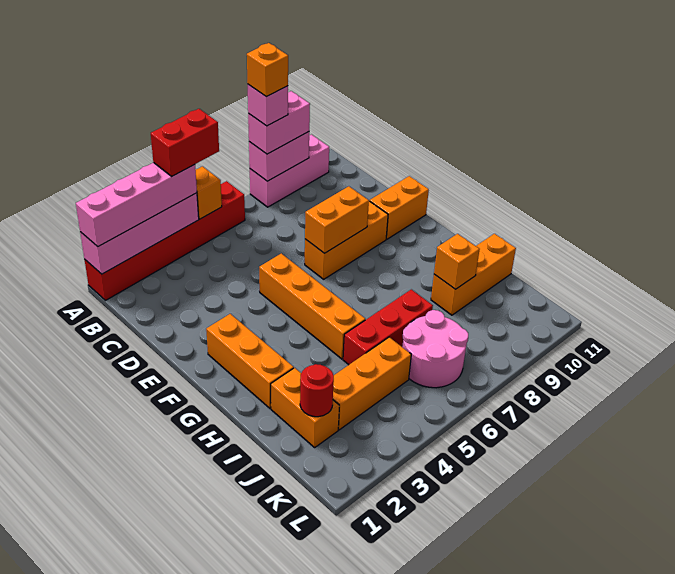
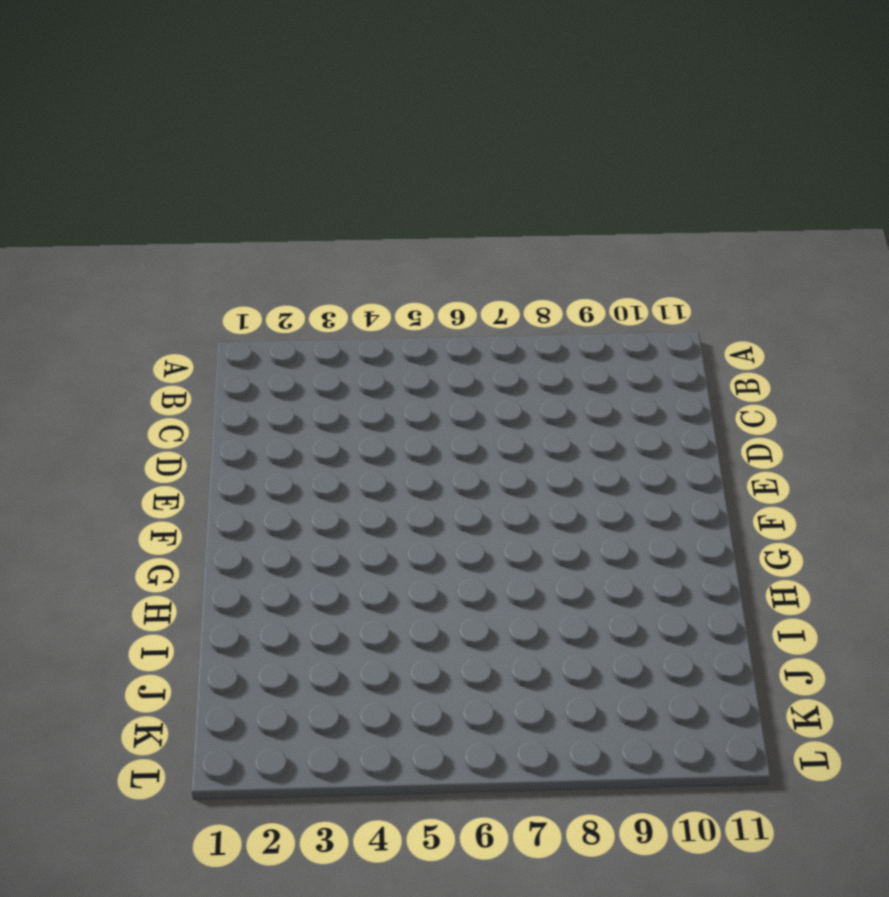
none -> red brick A1:A6 level 1
none -> pink brick A8:A10 level 1
none -> orange brick E5:H5 level 1

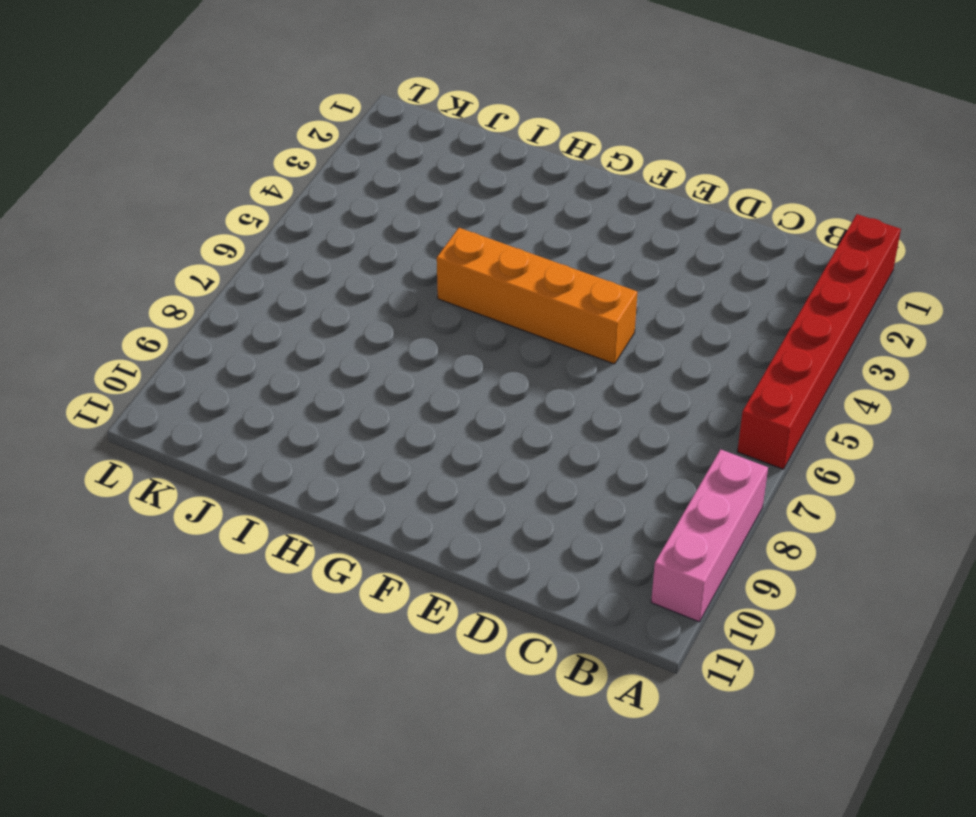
none -> orange brick E7:E9 level 1
none -> orange brick E10:E11 level 1
none -> orange brick F2:H2 level 1

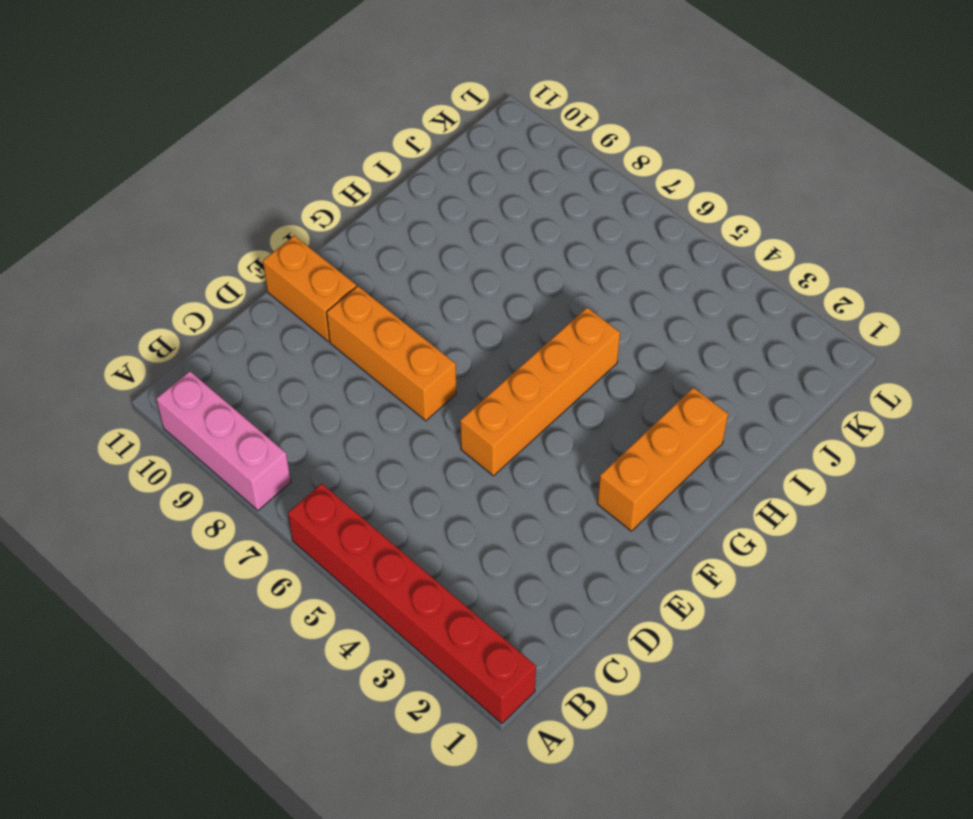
none -> orange brick I2:J2 level 1
none -> red brick I5:I7 level 1
none -> orange brick I9:I11 level 1

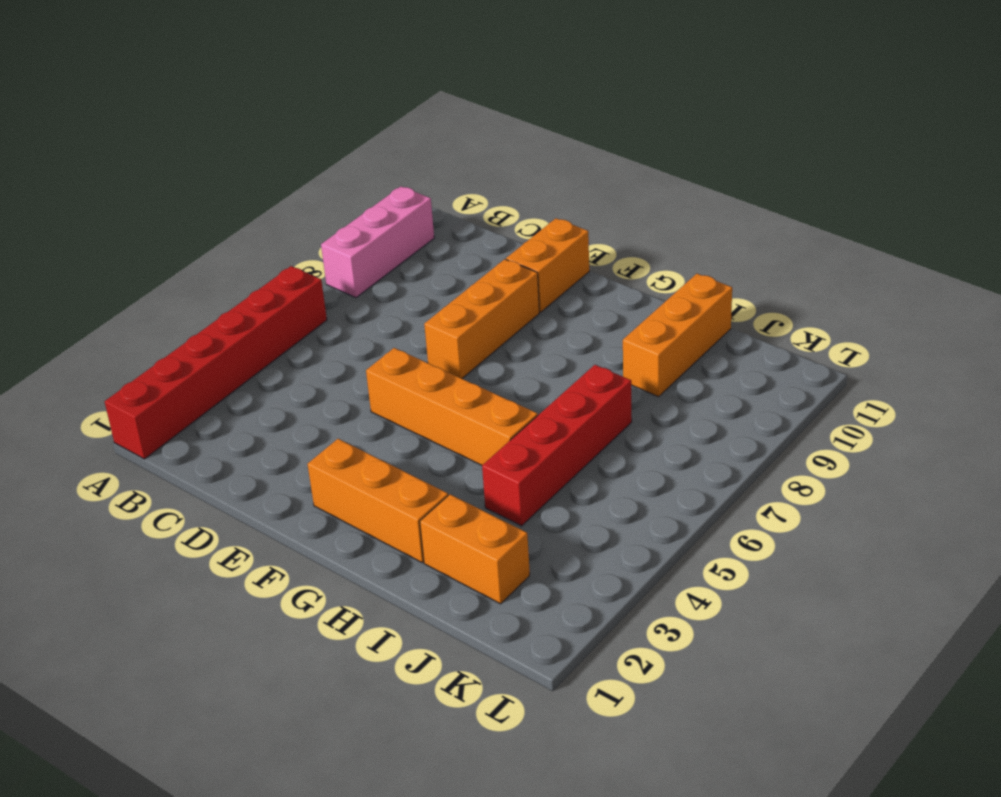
red brick I4:I7 level 1 -> red brick I5:I7 level 1
none -> orange brick J3:J5 level 1
none -> pink round brick J6:K7 level 1
none -> pink brick A1:A4 level 2

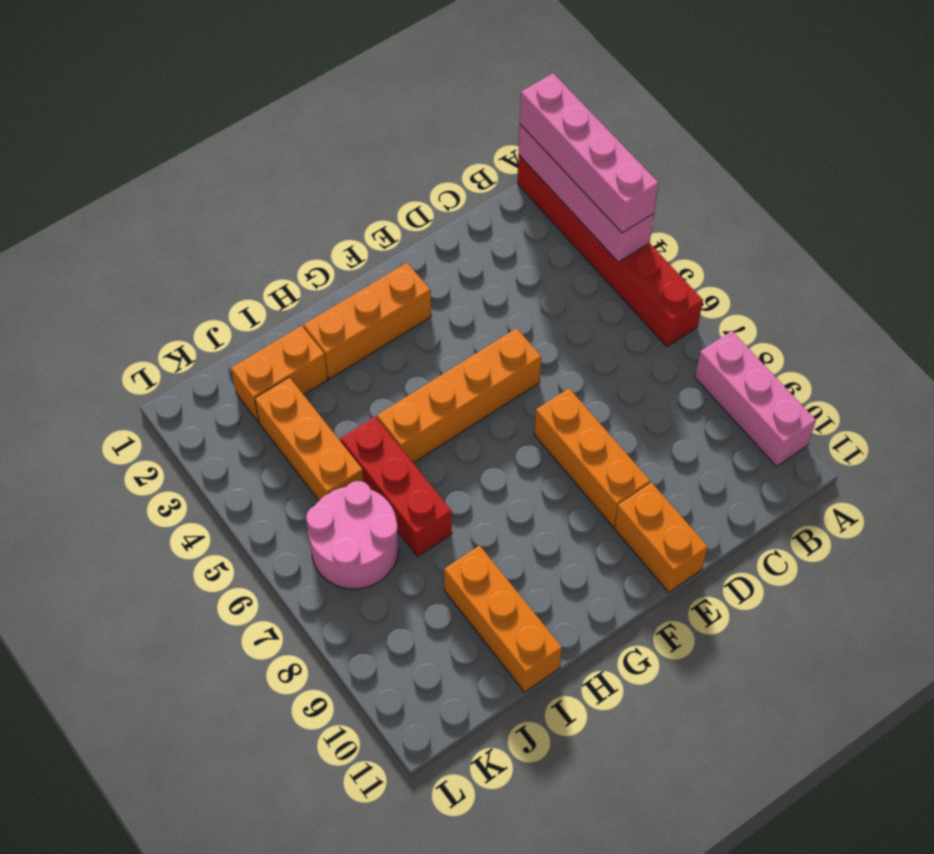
none -> orange brick A5 level 2
none -> pink brick A8:A9 level 2
none -> orange brick E7:E8 level 2

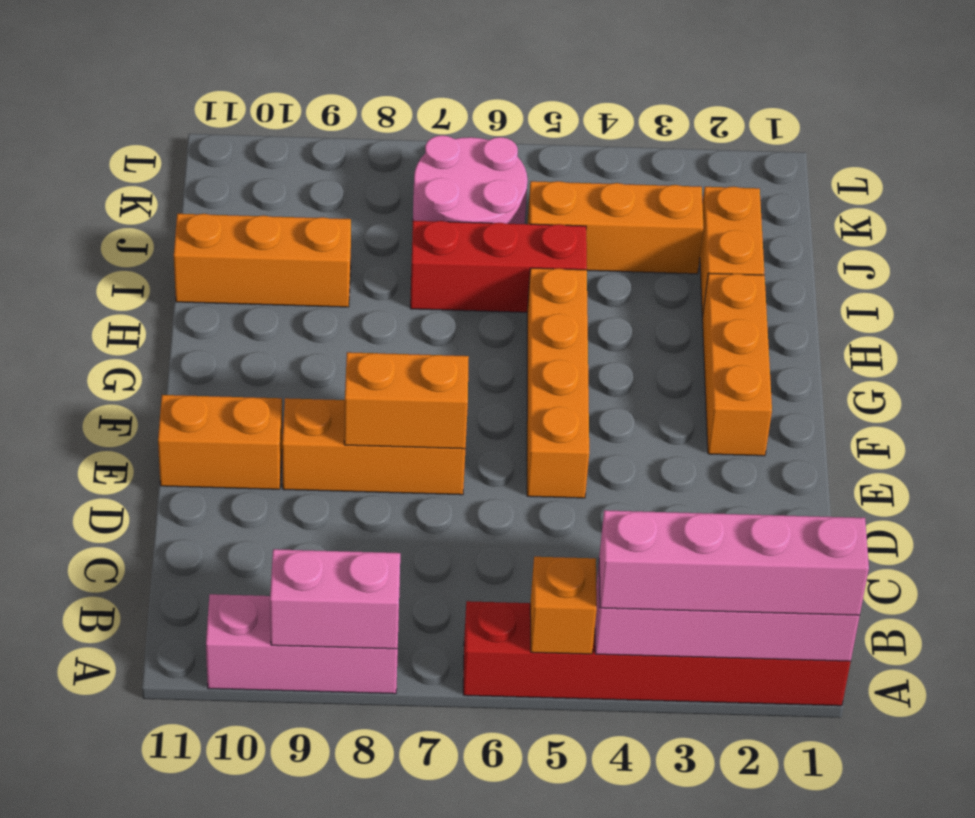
none -> orange brick I9 level 2
none -> red round brick J2 level 2
none -> pink brick A8:A9 level 3

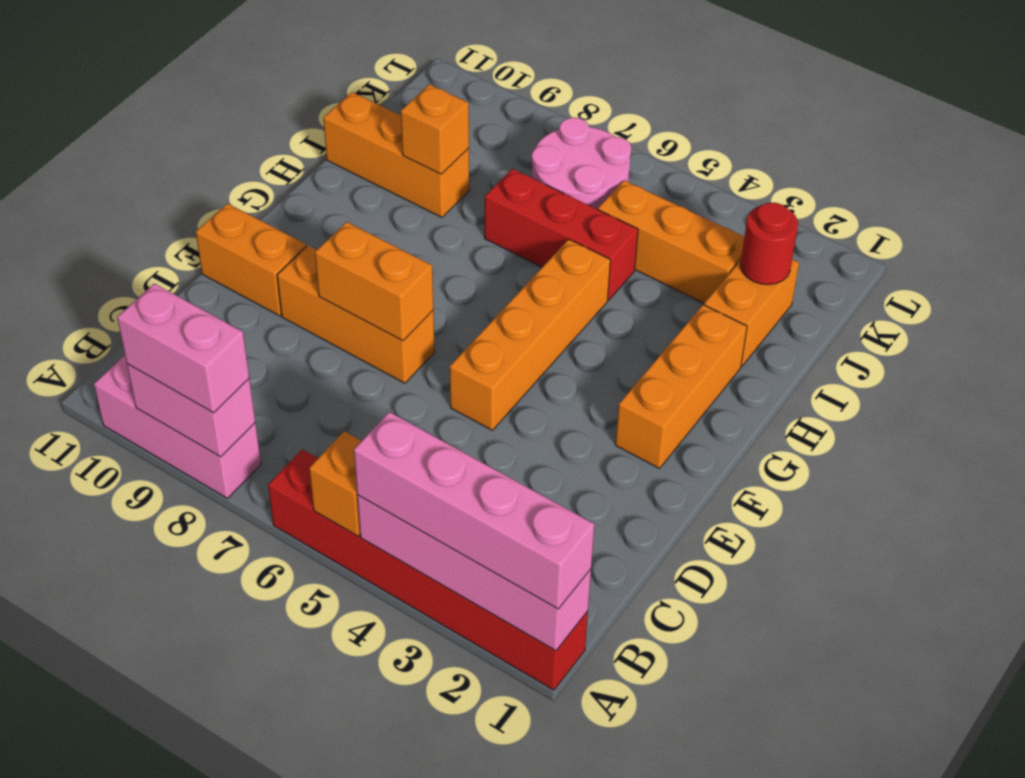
none -> red brick A4:A5 level 4
none -> pink brick A8 level 4
none -> orange brick A8 level 5

